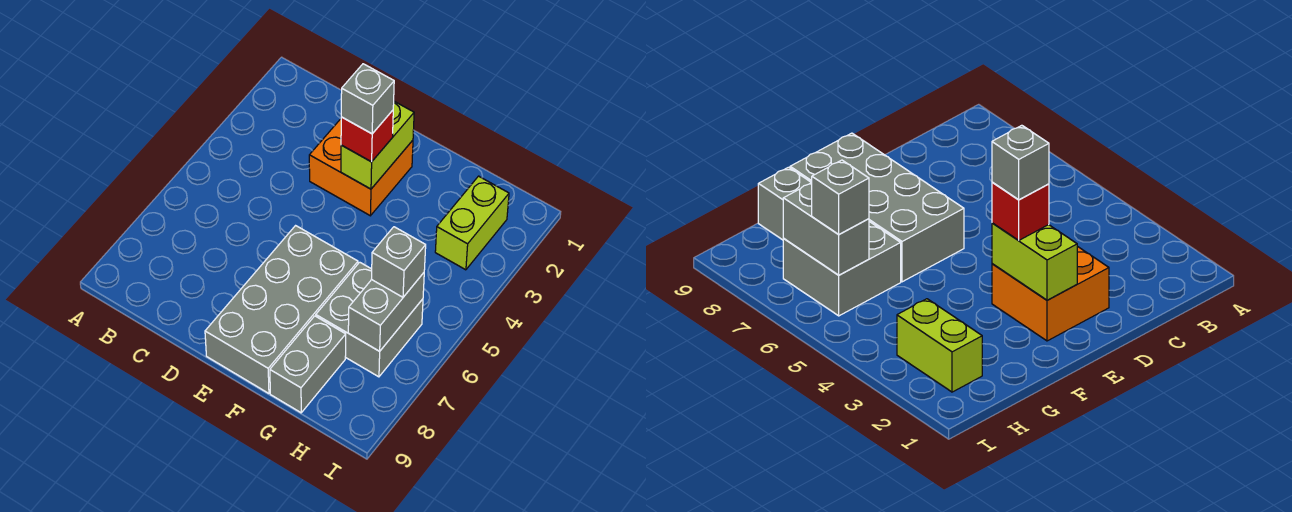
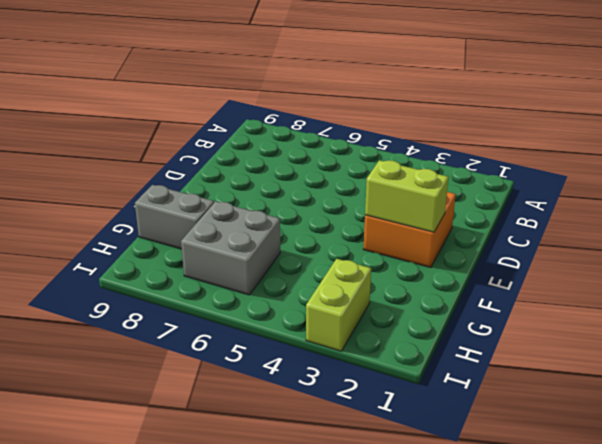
lime brick H3:I3 level 1 -> lime brick H2:H3 level 1
none -> grey brick E6:F9 level 1
none -> grey brick H6:H7 level 2

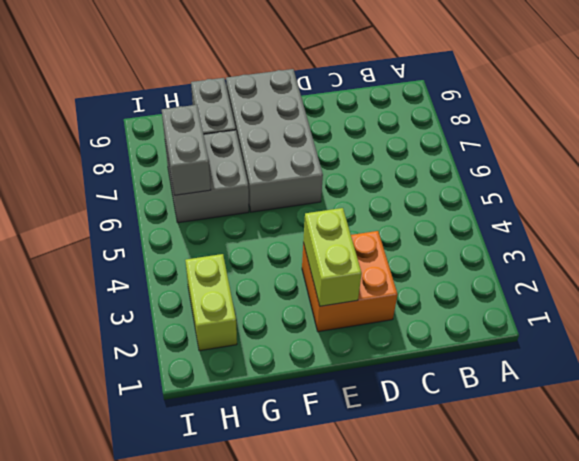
none -> red brick E3 level 3
none -> grey brick H6 level 3

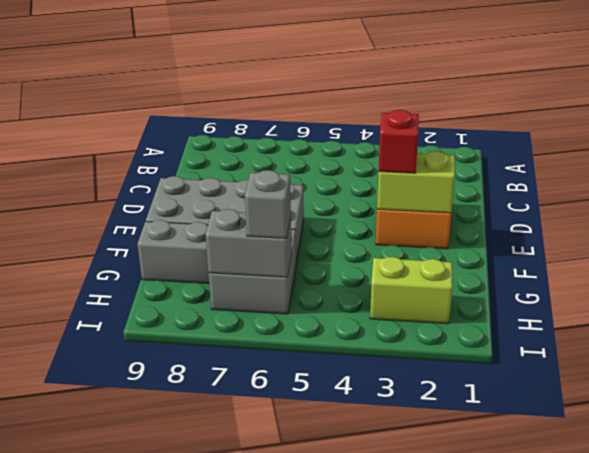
none -> grey brick E3 level 4

